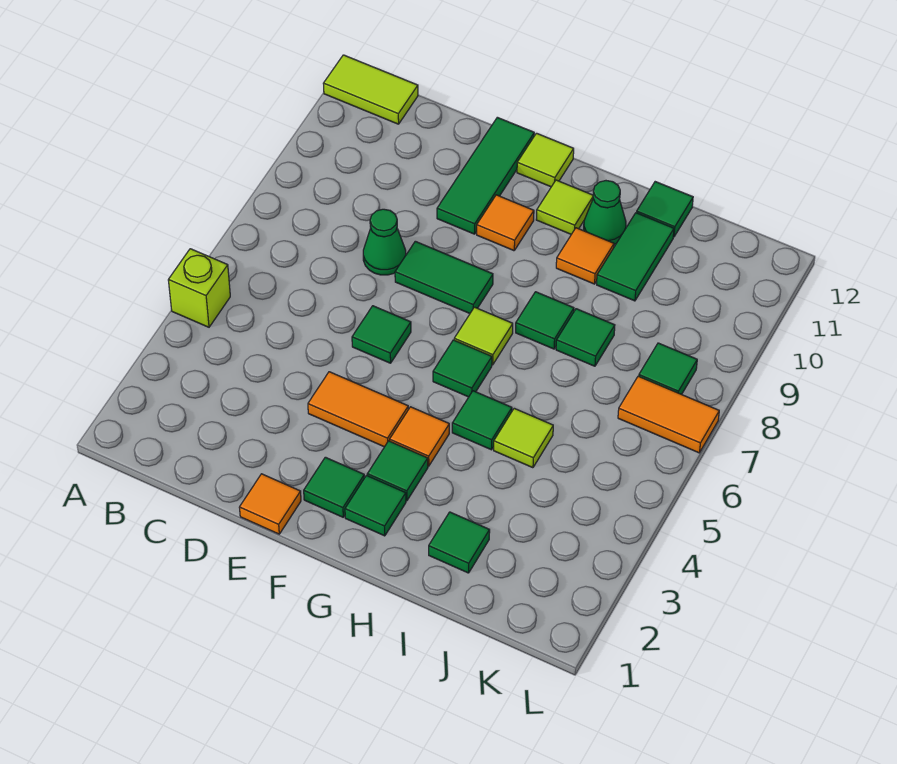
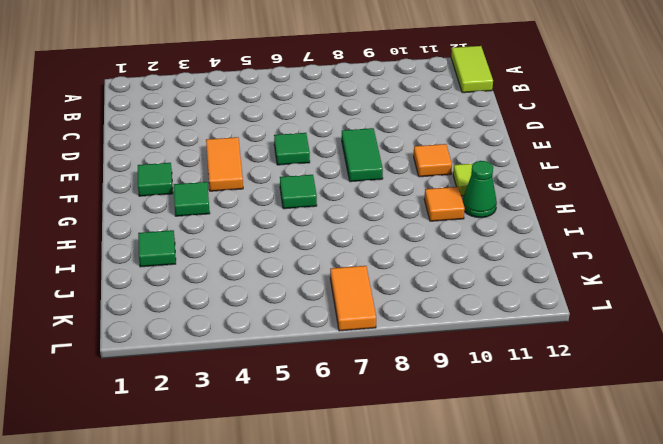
none -> lime brick A5 level 1
none -> green cone D8 level 1
none -> orange tile E1 level 1

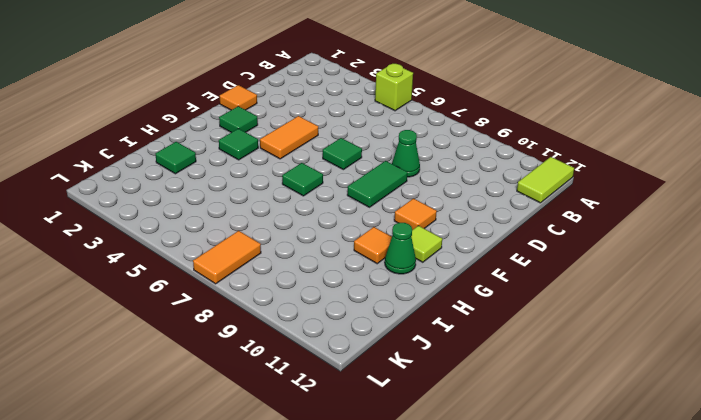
none -> green tile E10:E12 level 1
none -> lime tile F12 level 1
none -> green tile G2 level 1

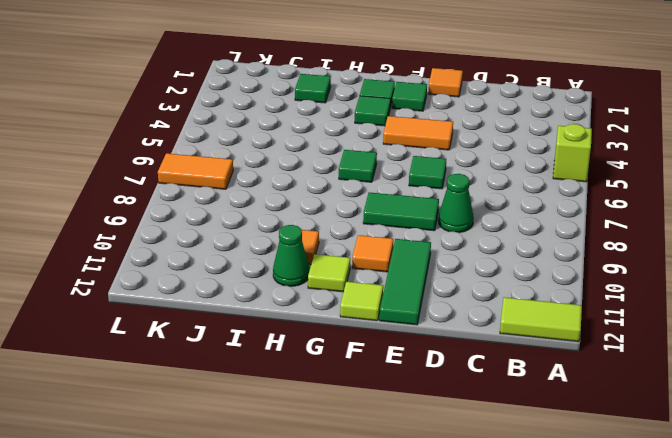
none -> orange tile G4 level 1
none -> lime tile G7 level 1
none -> green tile H5 level 1

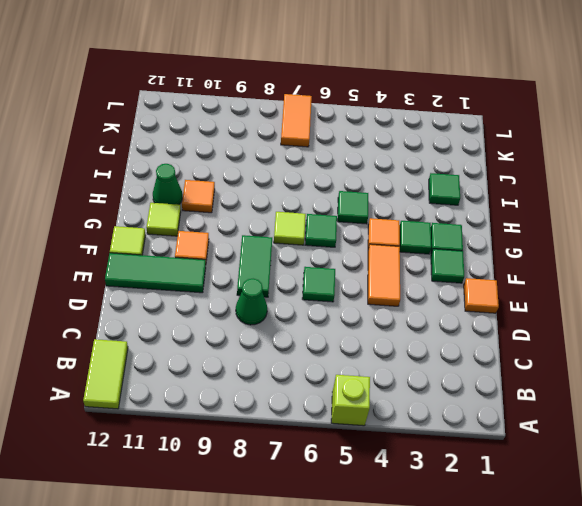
none -> green tile H8 level 1
none -> lime tile I5 level 1
none -> green tile I8 level 1

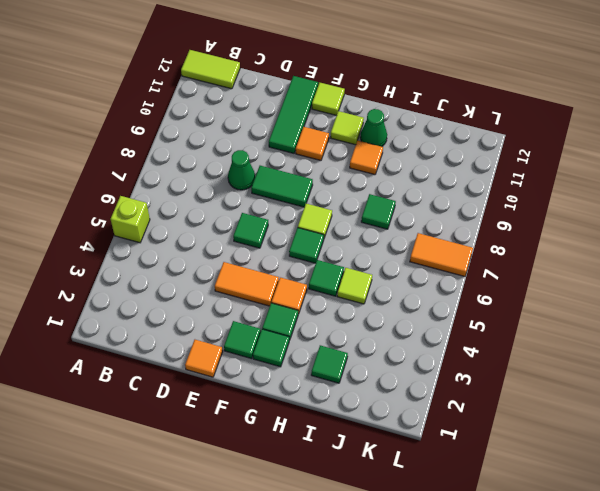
none -> green tile H8 level 1
none -> green tile I10:I11 level 1
none -> green tile I12 level 1

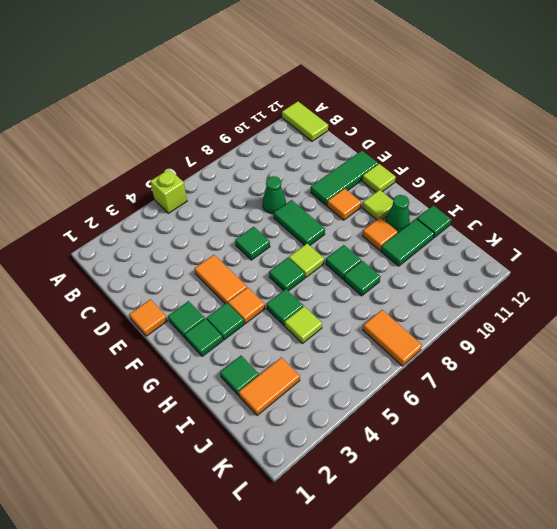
orange tile J2:J3 level 1 -> none
none -> green tile K8 level 1

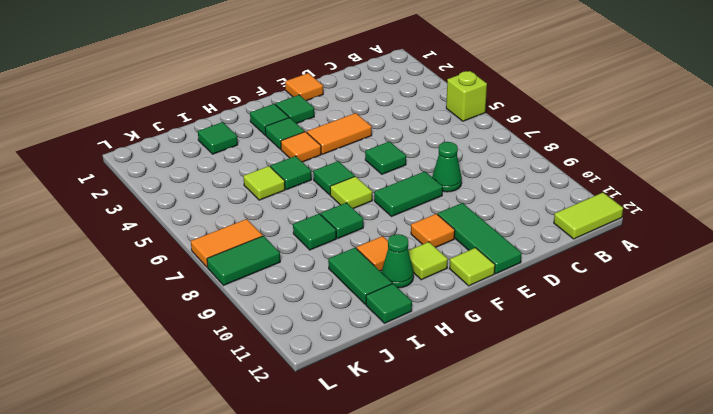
green tile K8:L8 level 1 -> green tile K8 level 1

